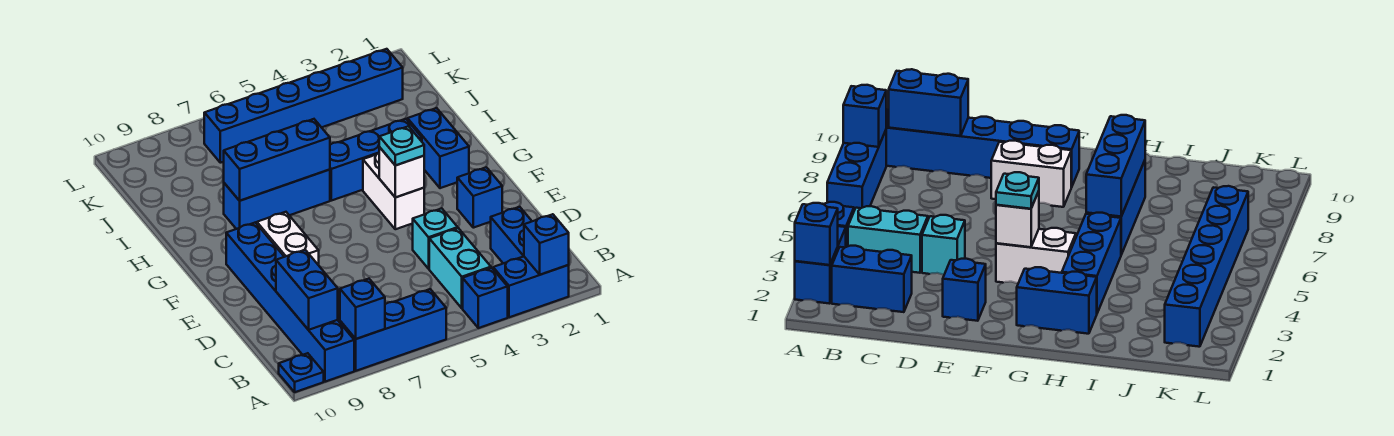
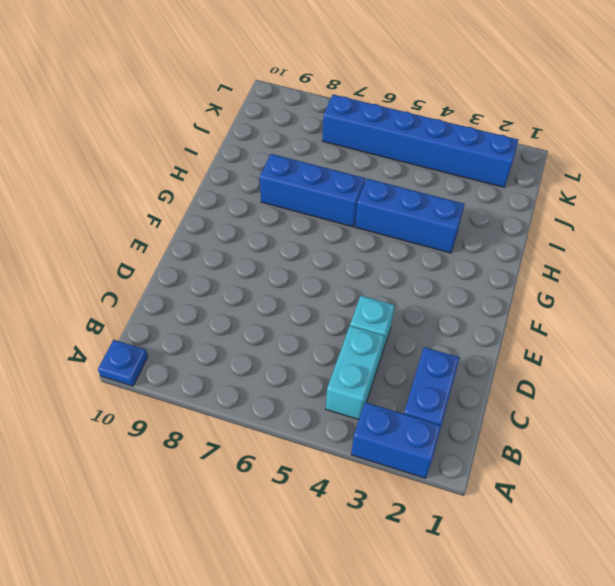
none -> blue brick A4 level 1
none -> blue brick A6:A8 level 1
none -> blue brick A9:F9 level 1

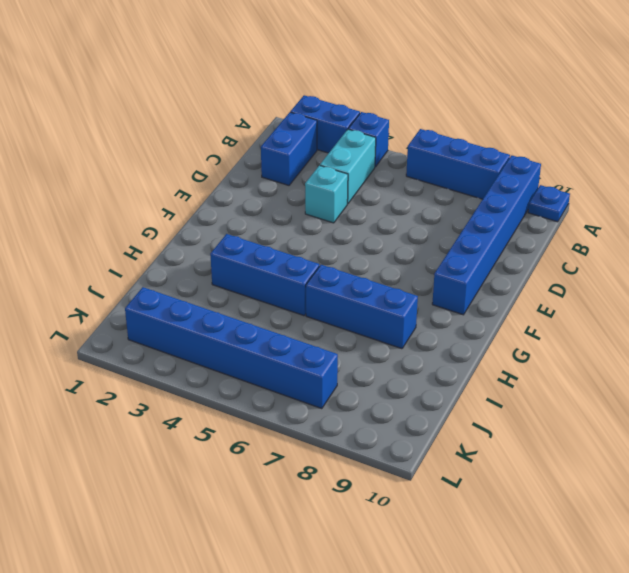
none -> blue brick E2 level 1
none -> white brick E8:F8 level 1
none -> white brick F4:G4 level 1

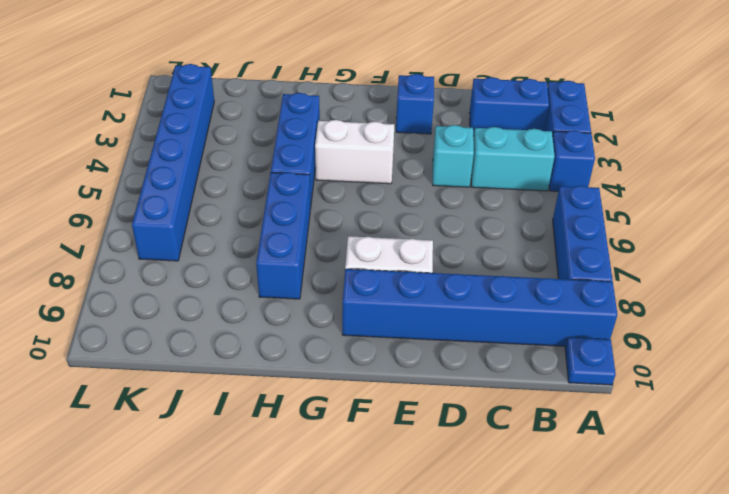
none -> blue brick G2:H2 level 1
none -> blue brick A2 level 2
none -> blue brick A8 level 2

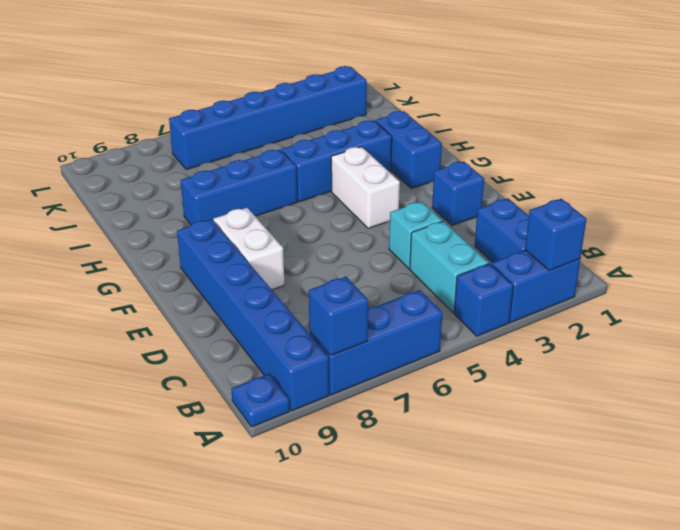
none -> blue brick B9:C9 level 2
none -> white brick F4 level 2
none -> blue brick H6:H8 level 2

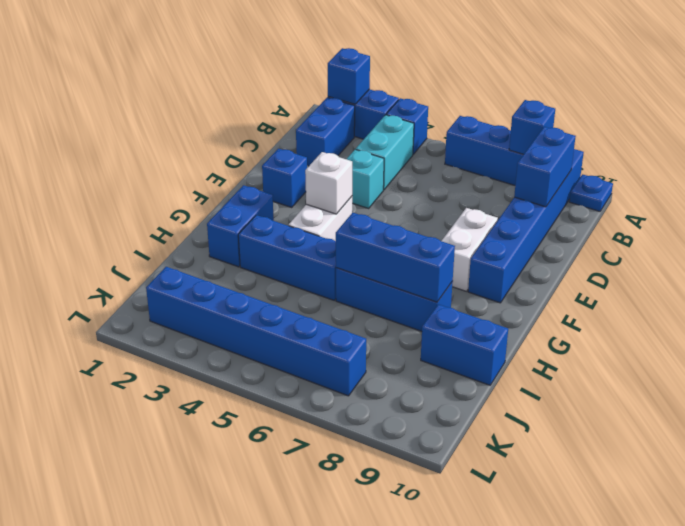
blue brick I9:I10 level 1 -> none
none -> cyan plate F4 level 3

